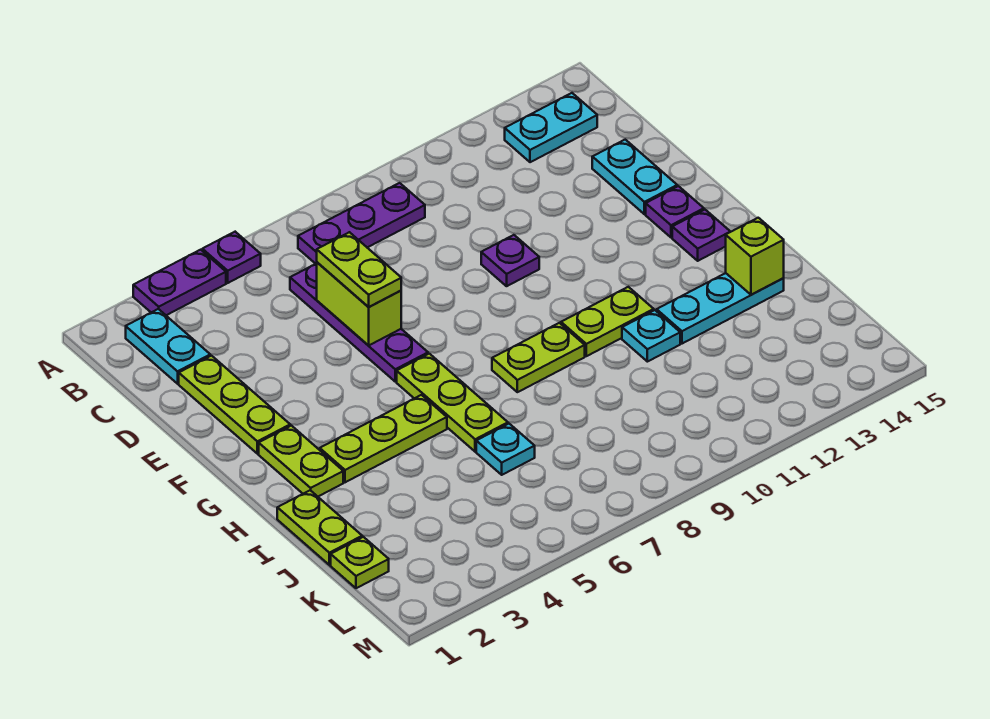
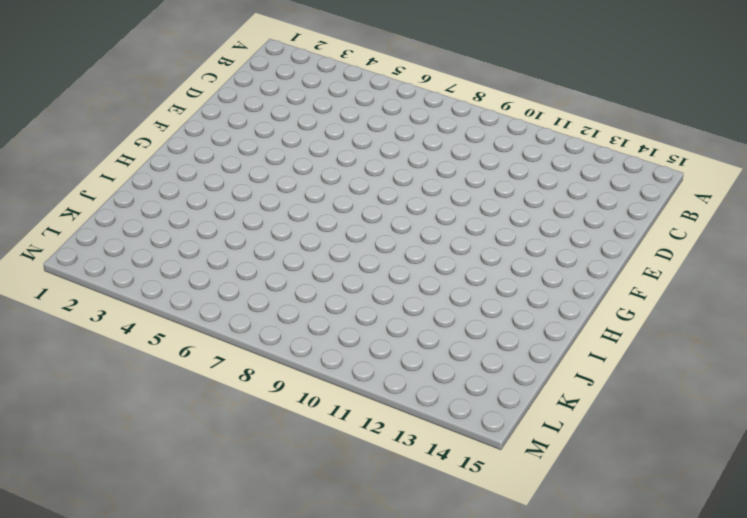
none -> purple plate A3:A4 level 1
none -> purple plate A5 level 1
none -> cyan plate B2:C2 level 1

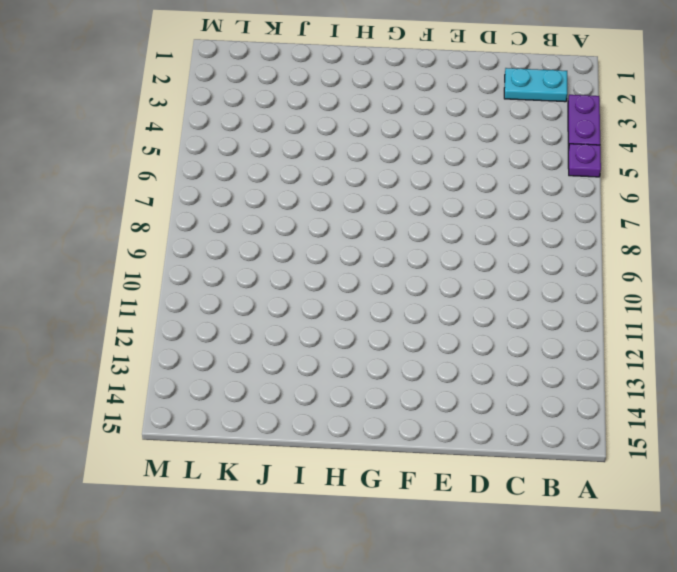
none -> purple plate B7:B9 level 1
none -> cyan plate B13:B14 level 1
none -> purple plate C6:F6 level 1

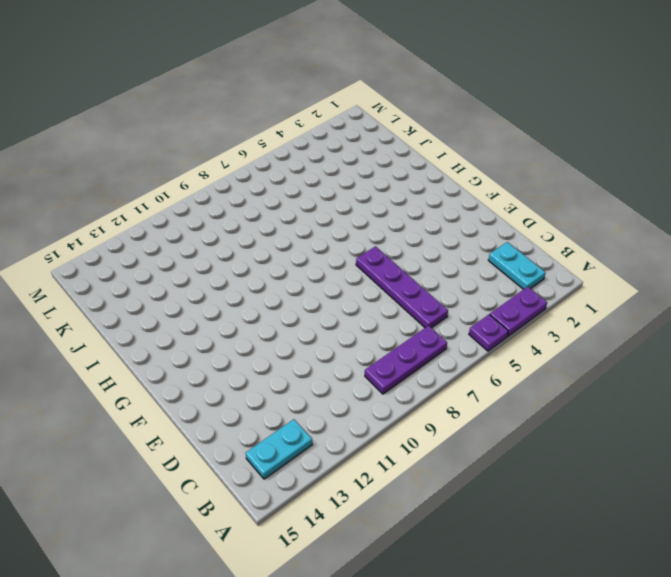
none -> lime plate D2:F2 level 1
none -> cyan plate D14:E14 level 1
none -> purple plate E10 level 1

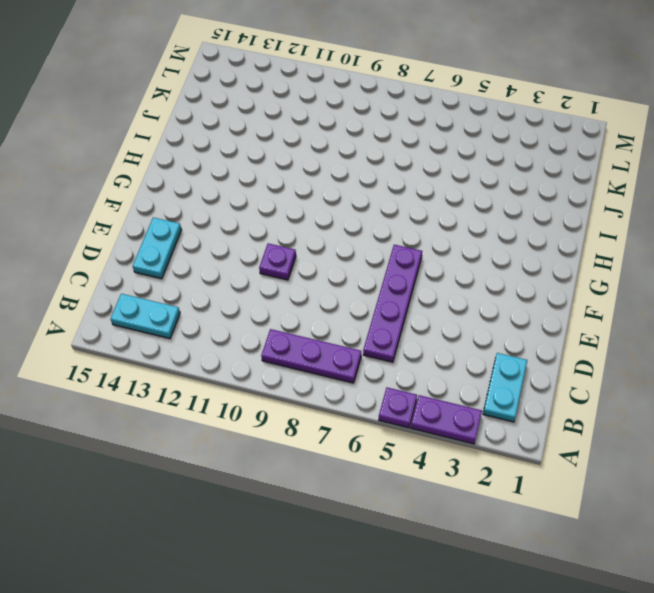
none -> lime plate D2:F2 level 1
none -> purple plate F14 level 1
none -> lime plate G2:H2 level 1

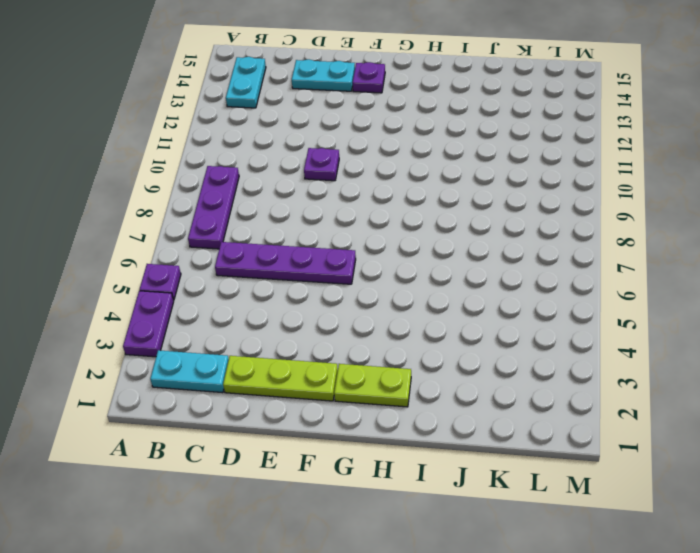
none -> lime plate G6:I6 level 1
none -> purple plate G14 level 1
none -> lime plate H3:H5 level 1

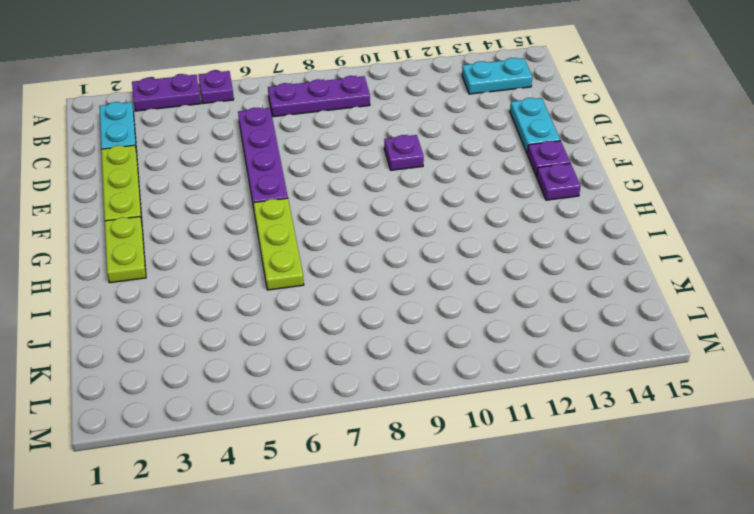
none -> lime plate H3:H5 level 1
none -> lime plate H8:H9 level 1
none -> lime plate H10:H11 level 1

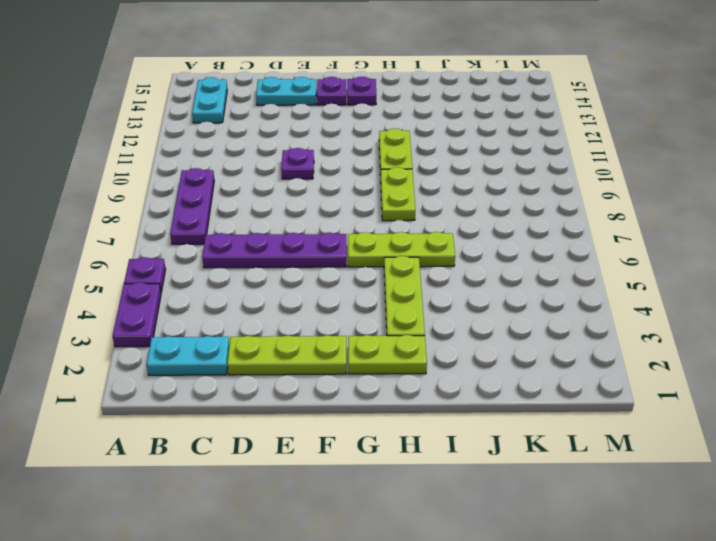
none -> lime plate I1:J1 level 1
none -> cyan plate I11 level 1
none -> cyan plate I12:I14 level 1

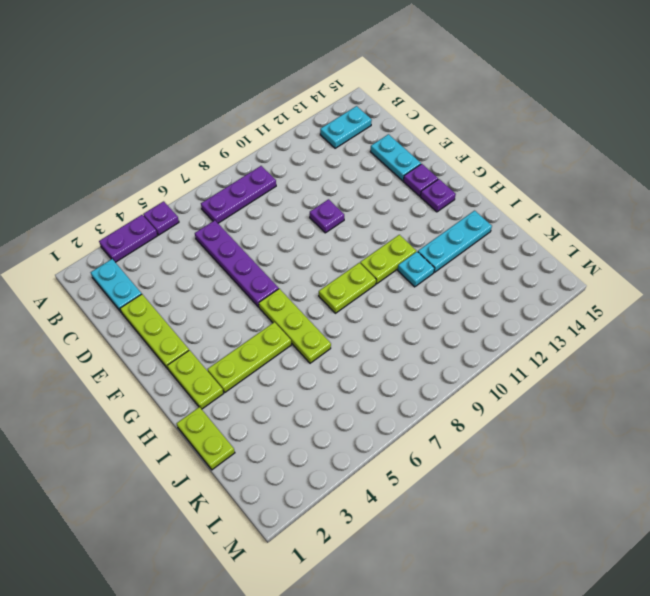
none -> cyan plate J6 level 1
none -> lime plate K1 level 1
none -> lime brick D6:E6 level 2

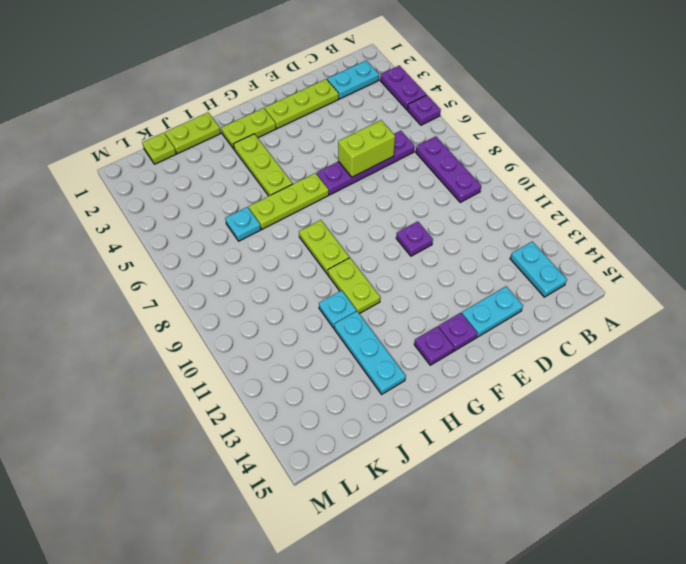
none -> lime brick I14 level 2
none -> lime plate D6:E6 level 3

